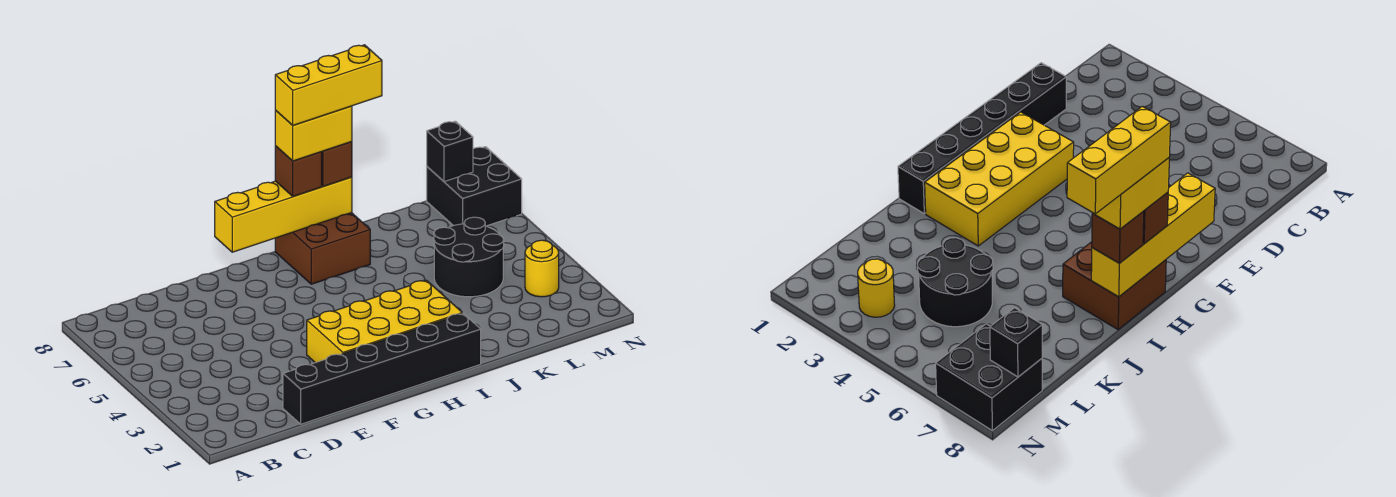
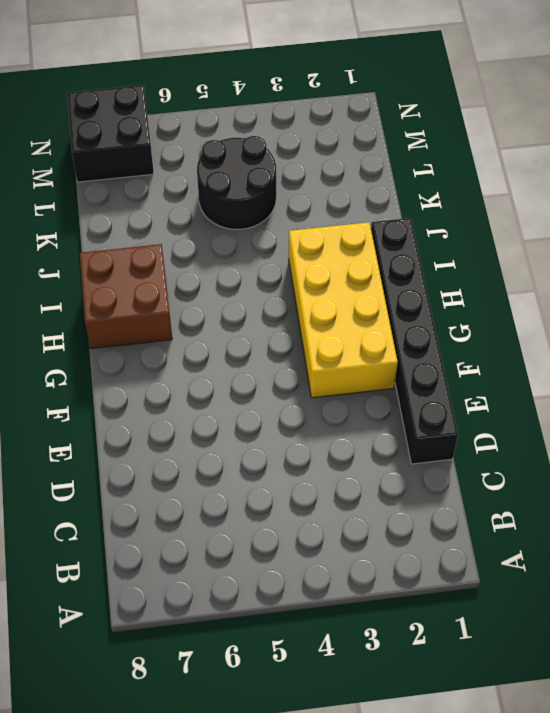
none -> yellow round brick M3 level 1
none -> yellow brick F8:I8 level 2
none -> black brick M8 level 2

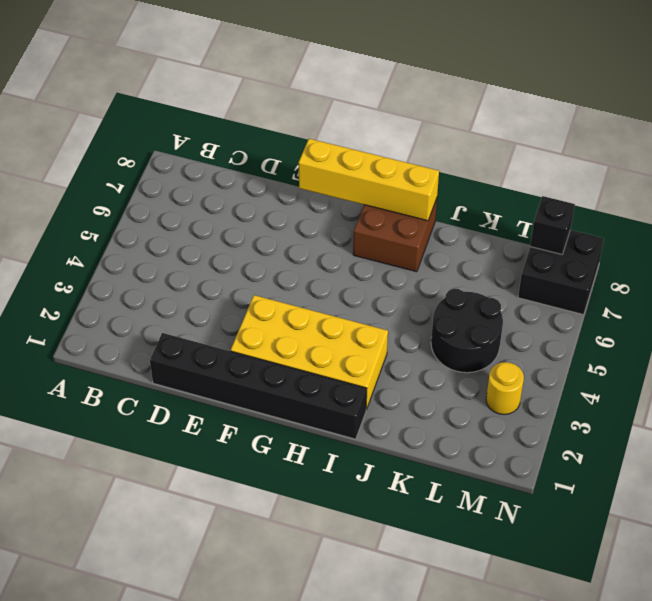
none -> brown brick H8 level 3
none -> brown brick I8 level 3
none -> yellow brick H8:I8 level 4

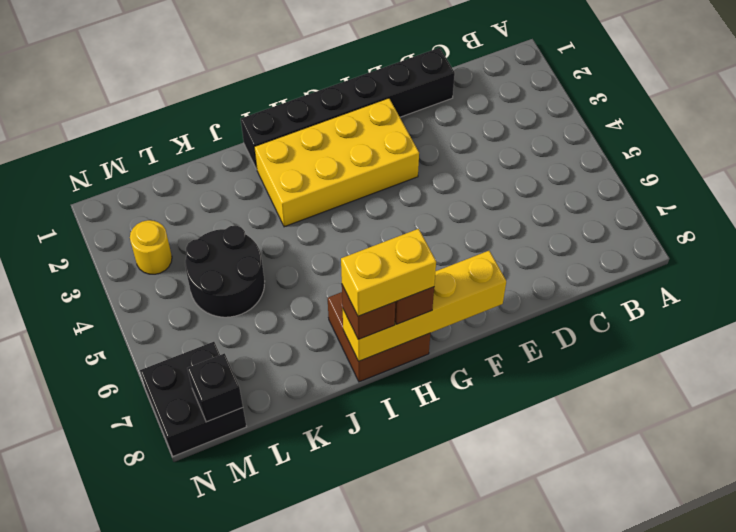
none -> yellow brick H8:J8 level 5

